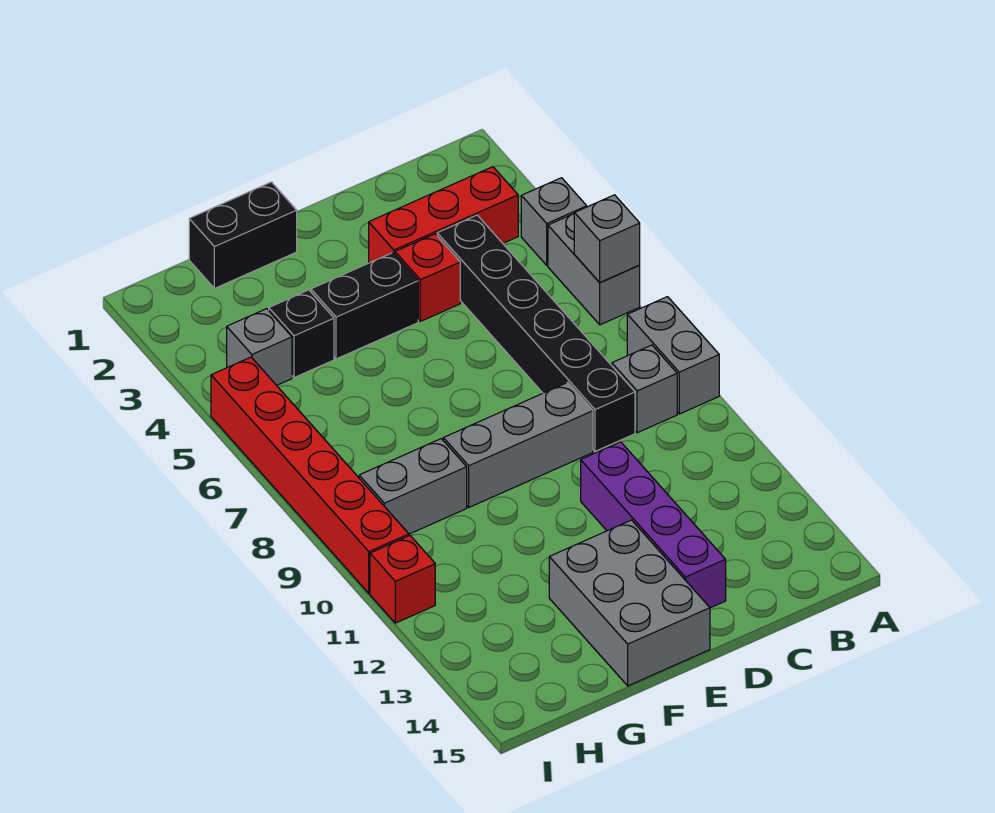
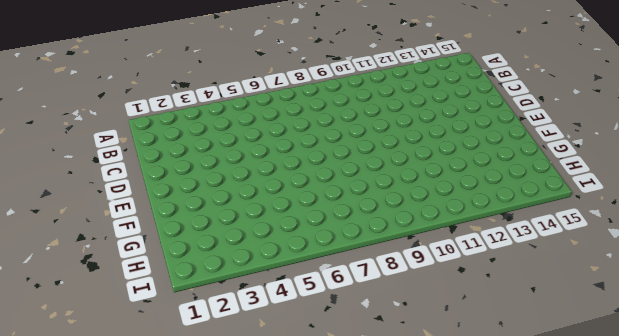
none -> grey brick A4 level 1
none -> grey brick A5:A6 level 1
none -> grey brick A8:A9 level 1

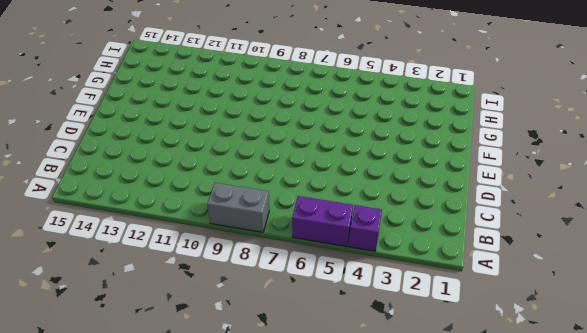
purple brick A4 level 1 -> grey brick A4 level 1
purple brick A5:A6 level 1 -> grey brick A5:A6 level 1
none -> red brick B3:D3 level 1
none -> grey brick B9 level 1
none -> black brick C4:C9 level 1

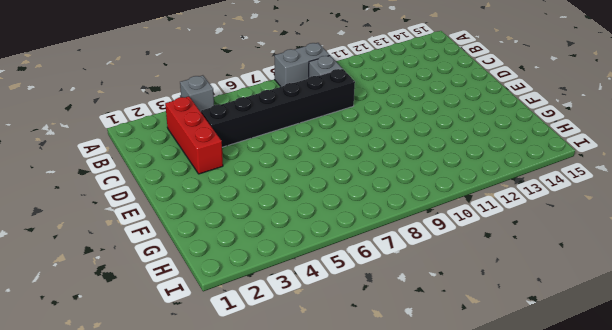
none -> grey brick A5:A6 level 1
none -> red brick D4 level 1
none -> grey brick D9:F9 level 1

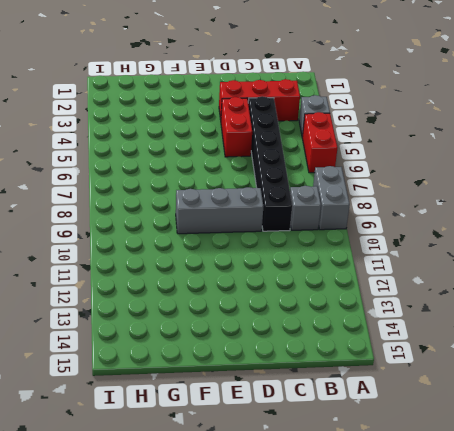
red brick A5:A6 level 1 -> grey brick A5:A6 level 1
red brick D4:D5 level 1 -> red brick D4 level 1
none -> purple brick D11:D14 level 1
none -> black brick E4:F4 level 1
none -> grey brick E13:F15 level 1

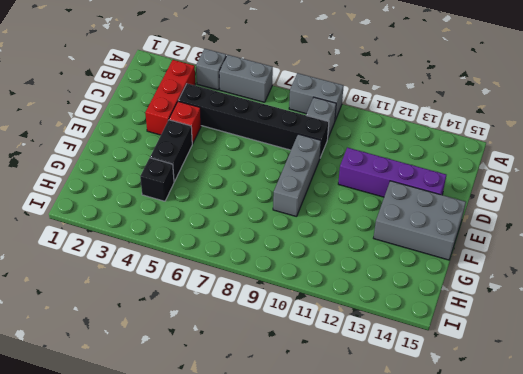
none -> black brick F1:G1 level 1
none -> grey brick G9:H9 level 1
none -> grey brick H4 level 1

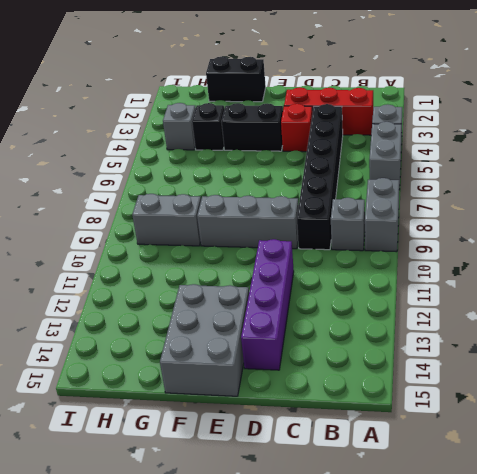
none -> red brick I5:I10 level 1
none -> red brick I11 level 1
none -> grey brick A6 level 2

